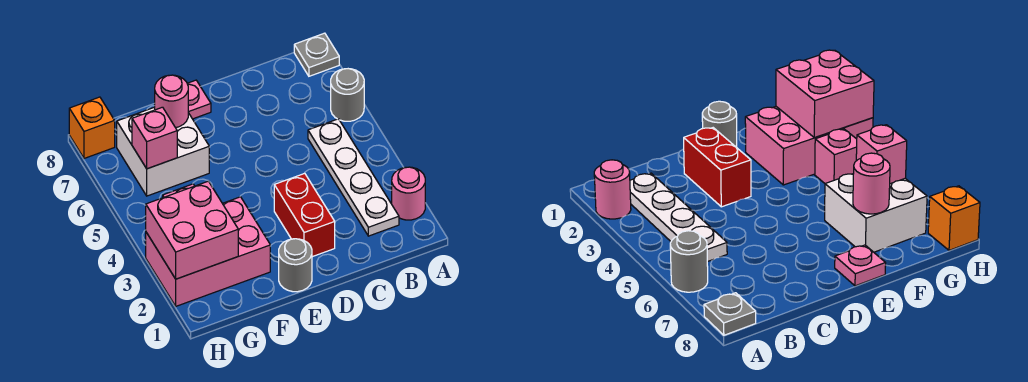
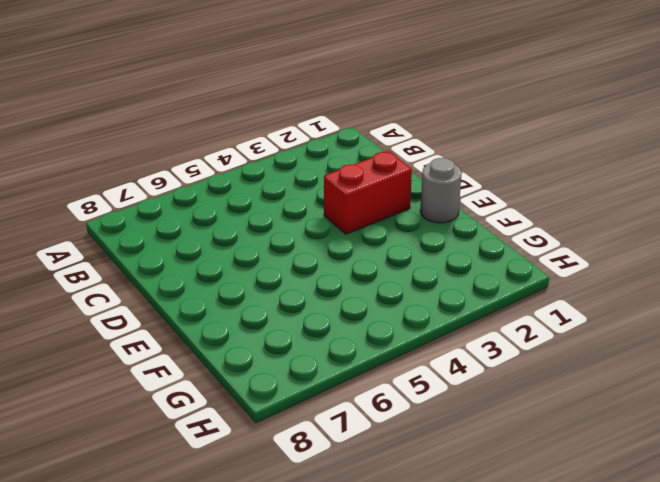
none -> pink round brick A2 level 1
none -> grey round brick A6 level 1
none -> grey plate A8 level 1

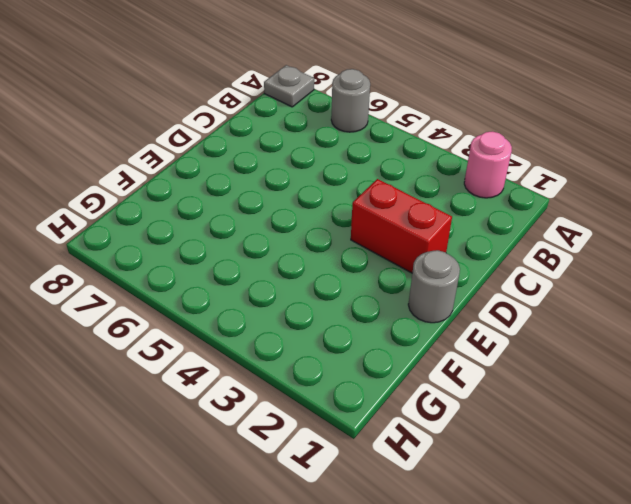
none -> white plate B2:B5 level 1
none -> pink plate E8 level 1
none -> pink brick F2:H3 level 1

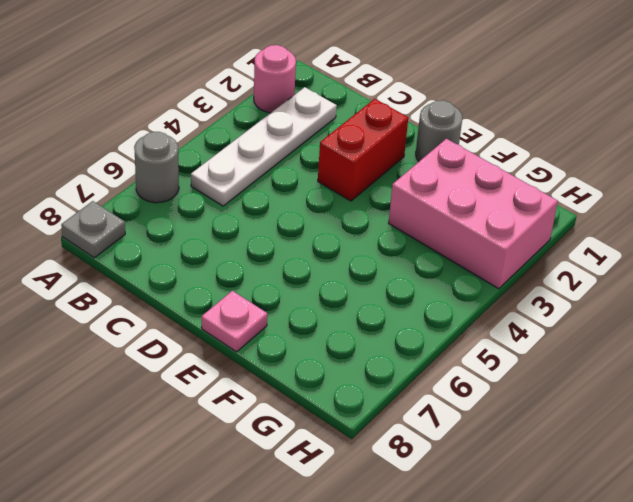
none -> white brick F6:G7 level 1
none -> pink brick G4 level 1
none -> orange brick H8 level 1

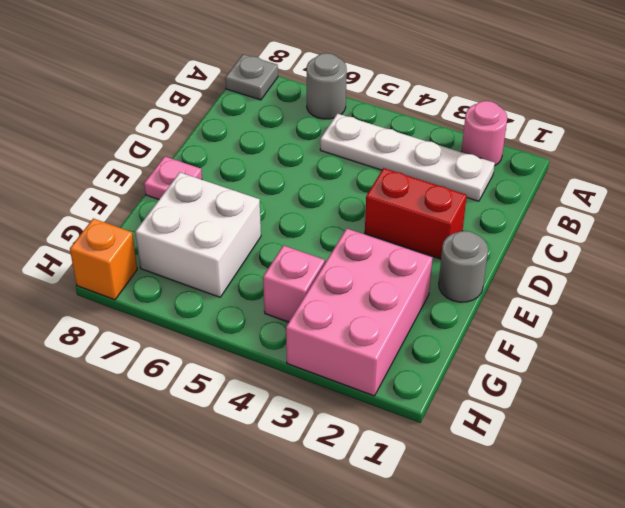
none -> pink round brick F7 level 2
none -> pink brick G2:H3 level 2
none -> pink brick G6 level 2

